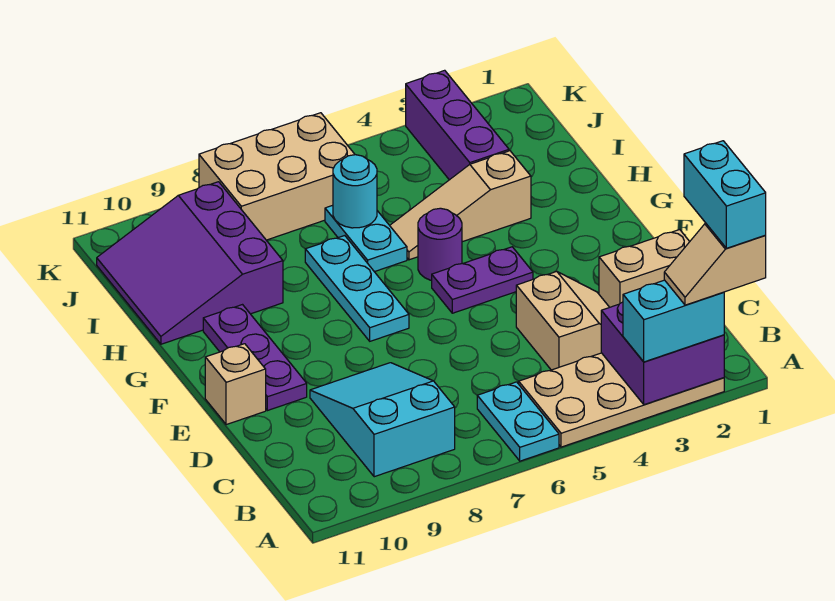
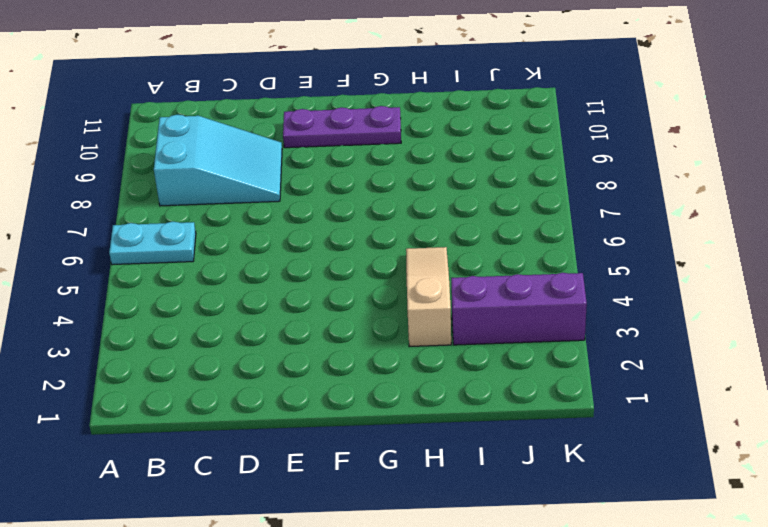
none -> tan plate A2:B5 level 1
none -> tan slope C3:D4 level 1 top 4
none -> tan brick D1:D2 level 1

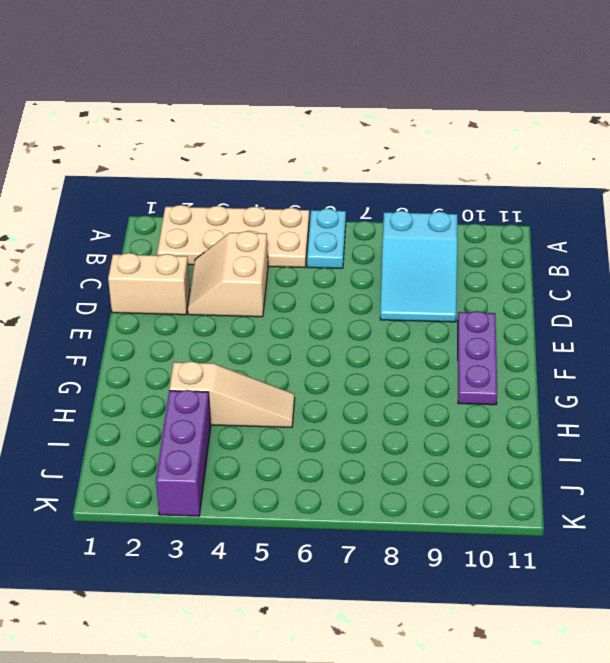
none -> tan brick E11 level 1
none -> purple plate F4:F5 level 1
none -> cyan plate F7:H7 level 1

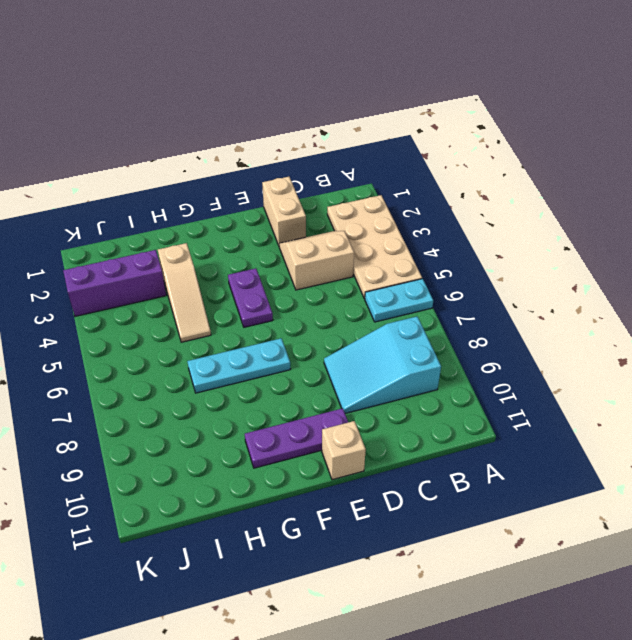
none -> purple round brick G5 level 1
none -> cyan plate H6:I6 level 1
none -> purple slope H9:J11 level 1 top 9

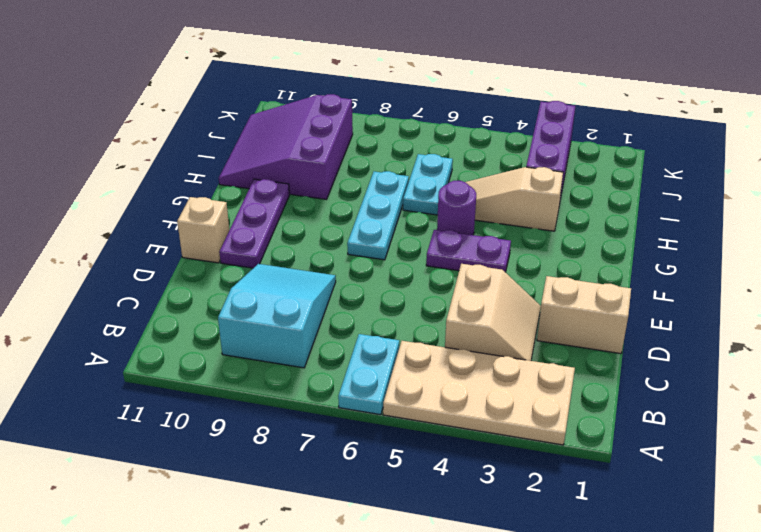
none -> tan brick J6:K8 level 1
none -> purple brick A2:B3 level 2
none -> cyan round brick I6 level 2

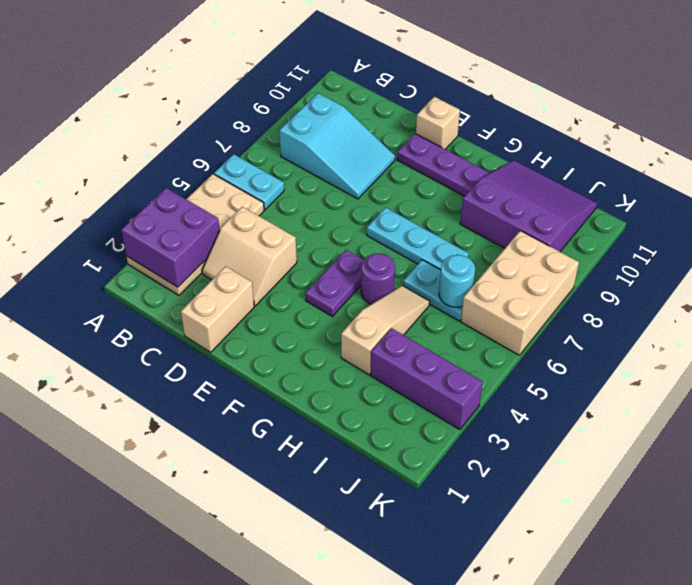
none -> cyan brick A2:A3 level 3
none -> tan slope A1:A2 level 4 top 1
none -> cyan brick A1:B1 level 5

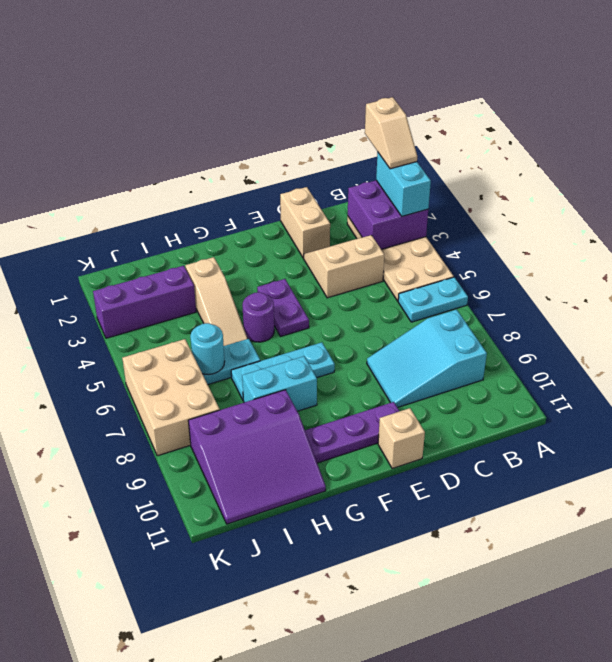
cyan brick G8:H8 level 1 -> cyan brick A1:B1 level 5

